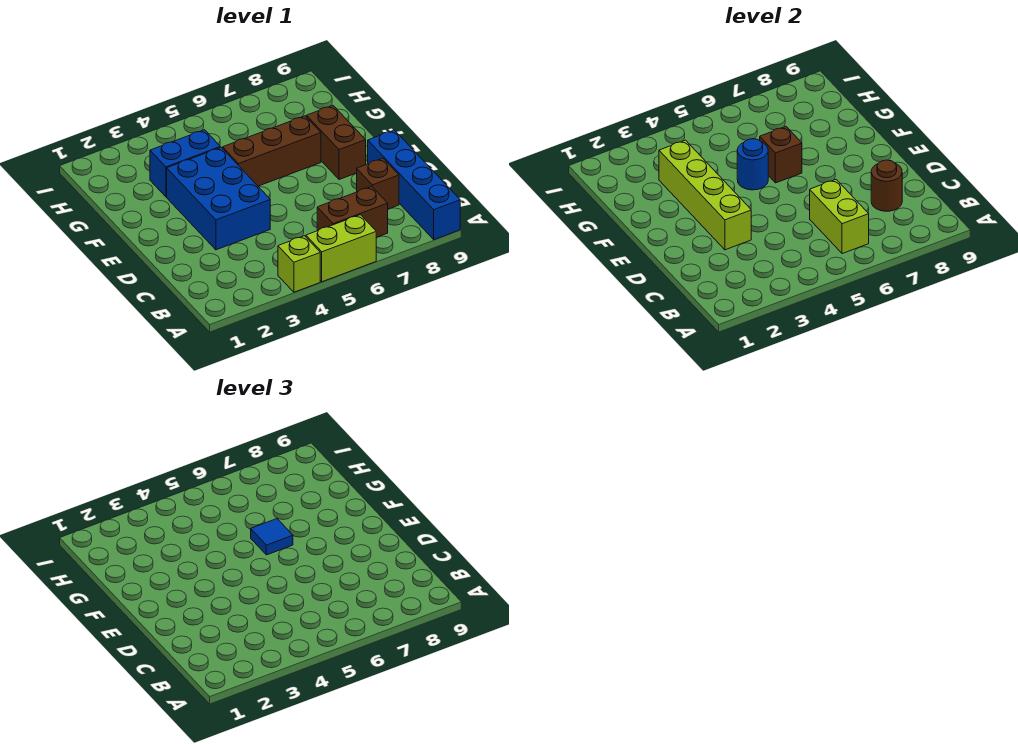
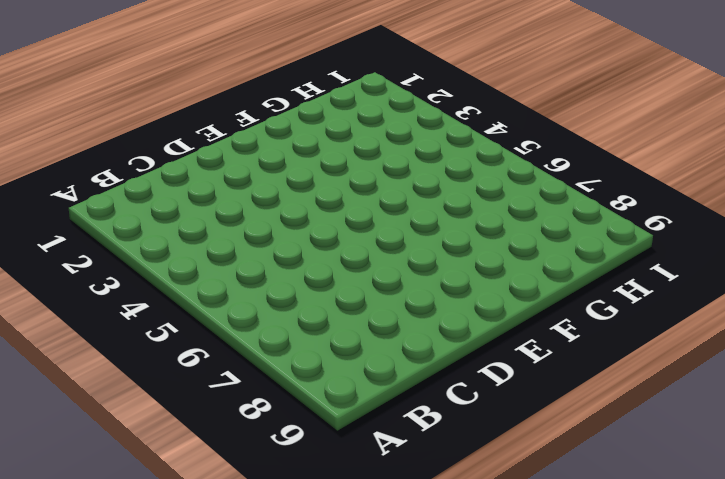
none -> lime brick A4 level 1
none -> lime brick A5:A6 level 1
none -> blue brick A9:D9 level 1

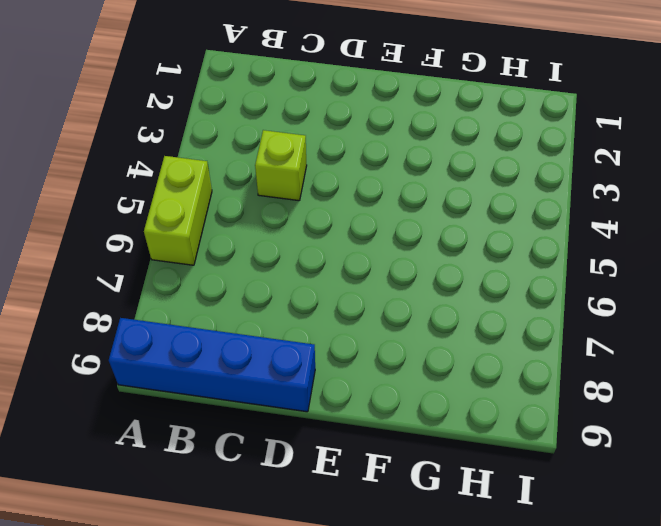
lime brick C4 level 1 -> lime brick A4 level 1
none -> brown brick B6:B7 level 1
none -> brown brick C8 level 1
none -> blue brick D3:F4 level 1

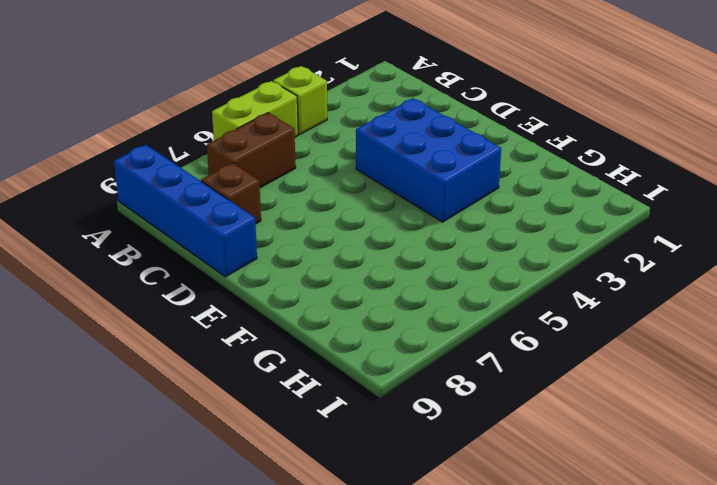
none -> brown brick E8:F8 level 1
none -> brown brick F5:F7 level 1
none -> blue brick G3:G4 level 1

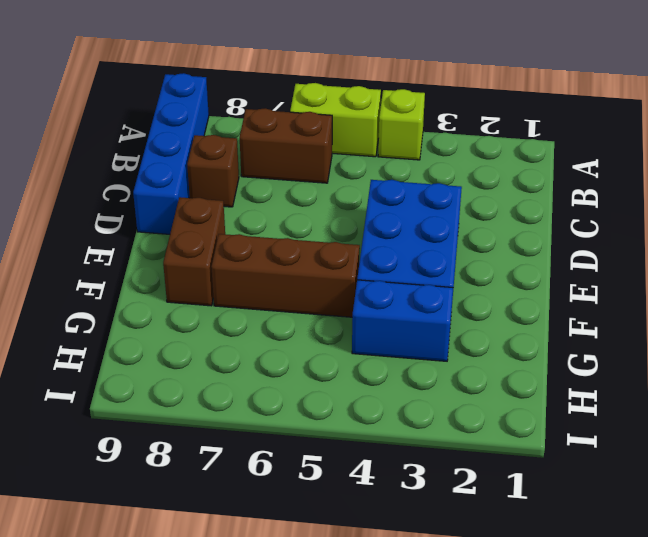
none -> lime brick B6:C6 level 2
none -> brown round brick C8 level 2
none -> lime brick D3:G3 level 2

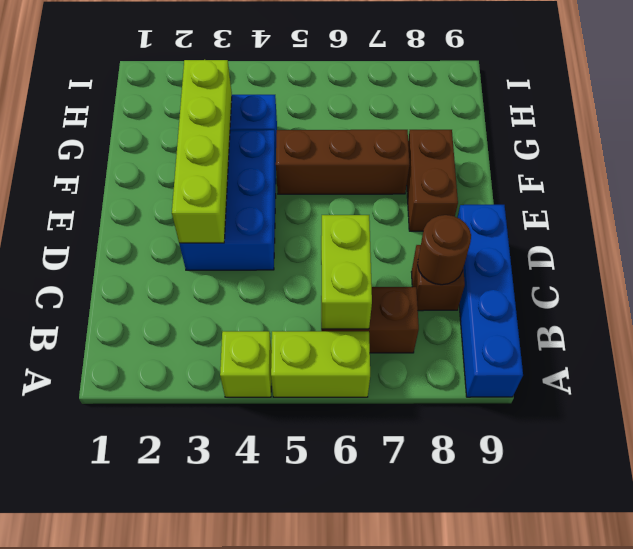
none -> blue round brick F5 level 2
none -> brown brick F6 level 2
none -> blue tile F6 level 3

